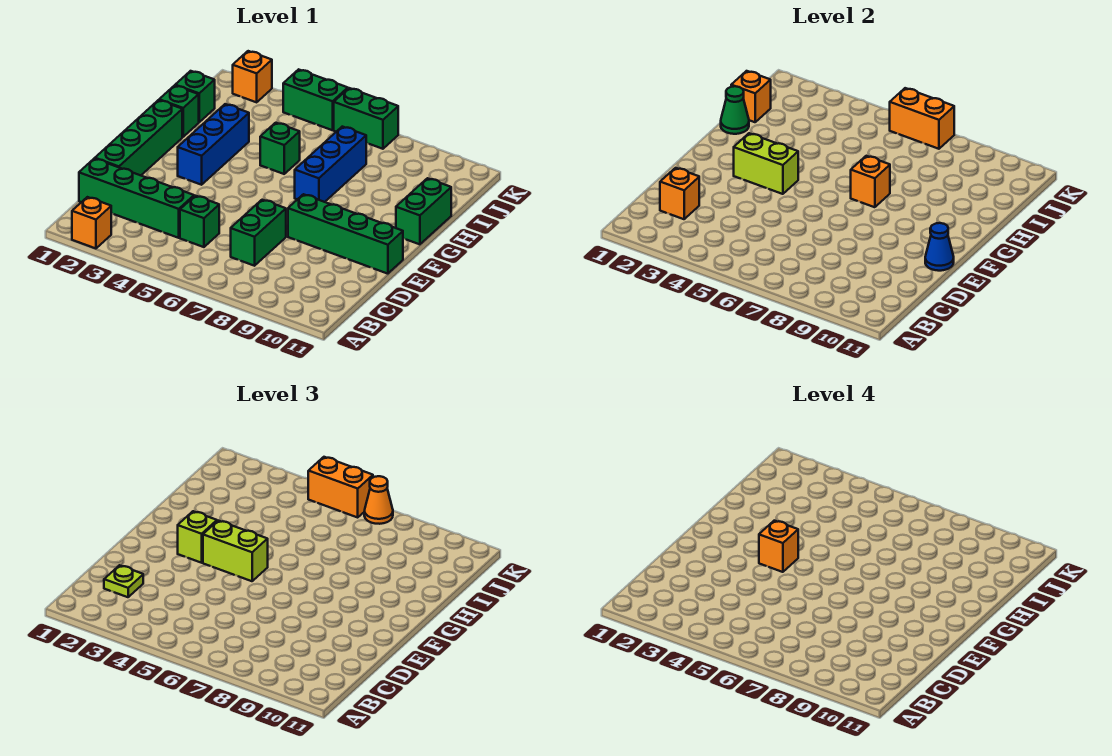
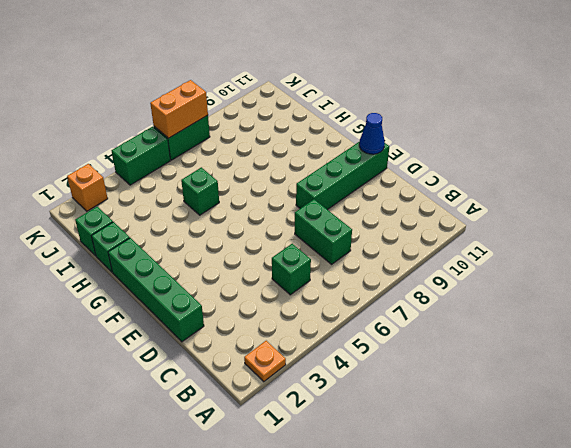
orange plate A2 level 1 -> orange brick A2 level 1
none -> green brick C1:C4 level 1
none -> blue brick F3:H3 level 1
none -> blue brick G7:I7 level 1

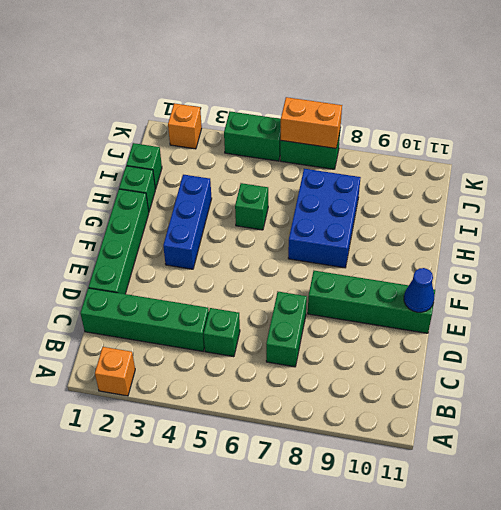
blue brick G7:I8 level 1 -> blue brick G7:I7 level 1
none -> green brick G11:H11 level 1
none -> orange brick C2 level 2
none -> lime brick F3:F4 level 2

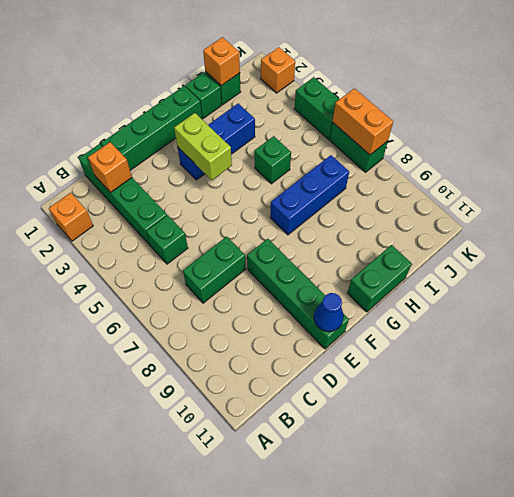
none -> orange brick G7 level 2
none -> green cone H1 level 2
none -> lime plate C2 level 3

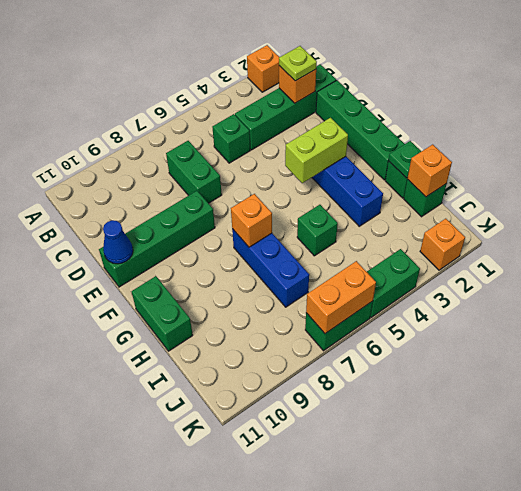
green plate H1 level 2 -> green cone H1 level 2
none -> lime brick F3 level 3
none -> lime brick F4:F5 level 3
none -> orange brick K5:K6 level 3

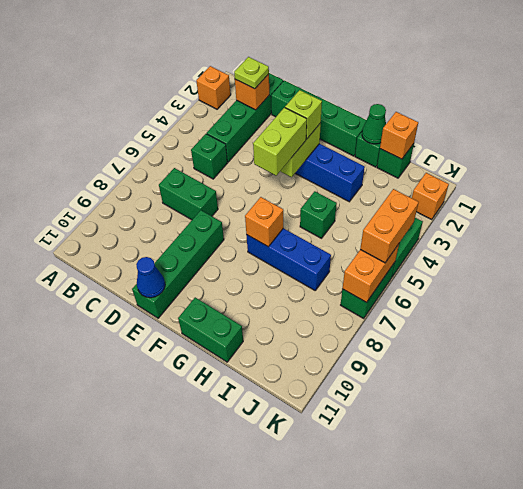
none -> orange cone K7 level 3
none -> orange brick F4 level 4

